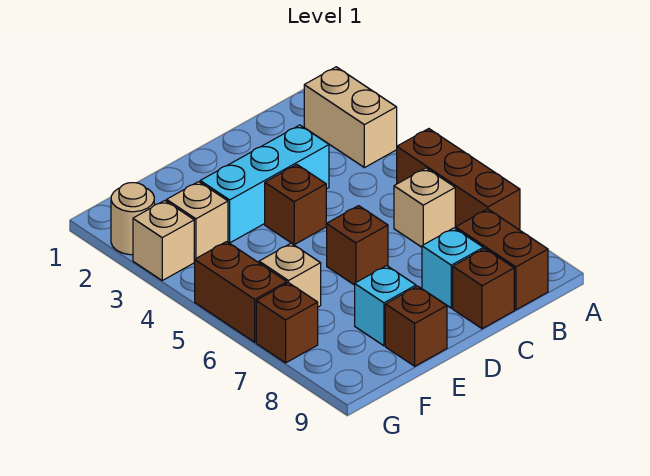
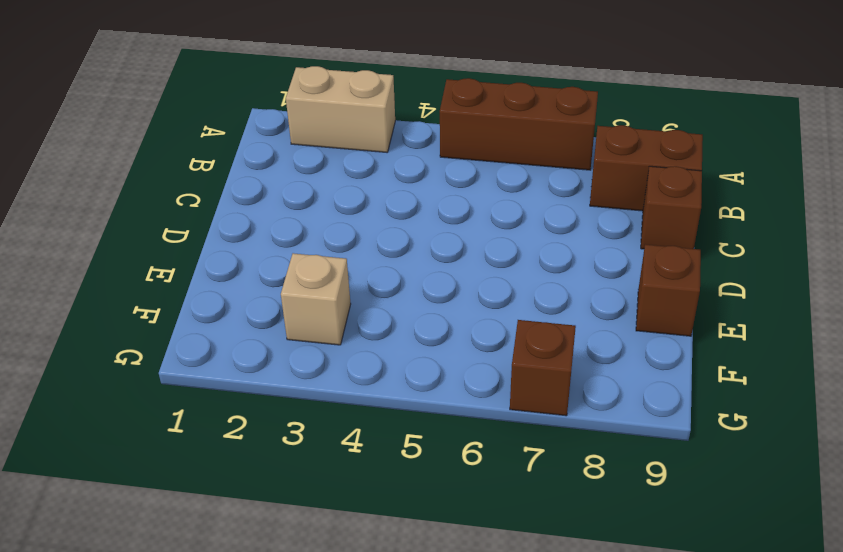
none -> tan brick B6 level 1
none -> cyan brick C3:E3 level 1
none -> cyan brick C8 level 1

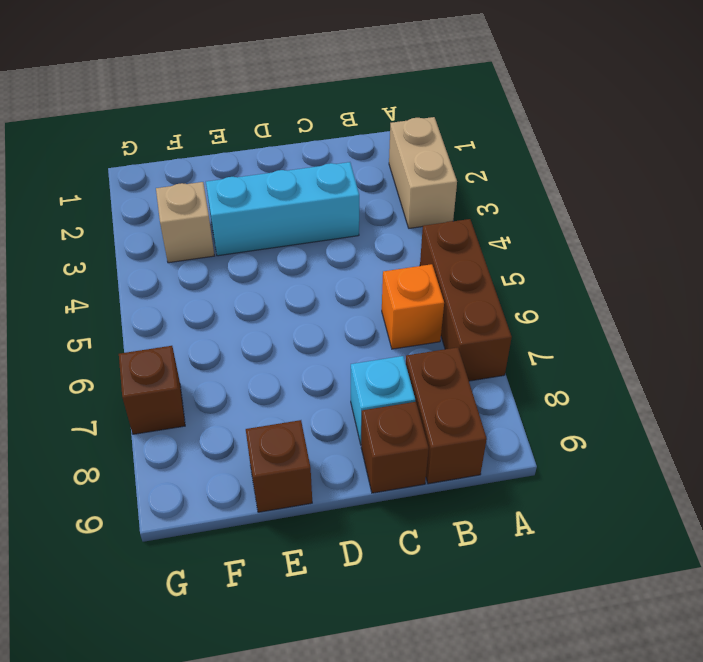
orange brick B6 level 1 -> tan brick B6 level 1
none -> brown brick D4 level 1
none -> brown brick D6 level 1
none -> cyan brick E8 level 1

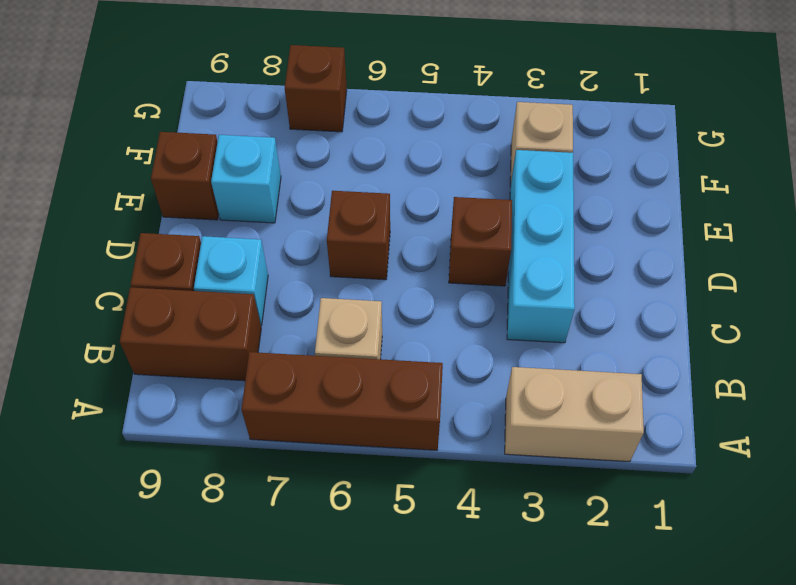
none -> tan brick F6 level 1
none -> tan round brick G2 level 1
none -> tan brick G3 level 1

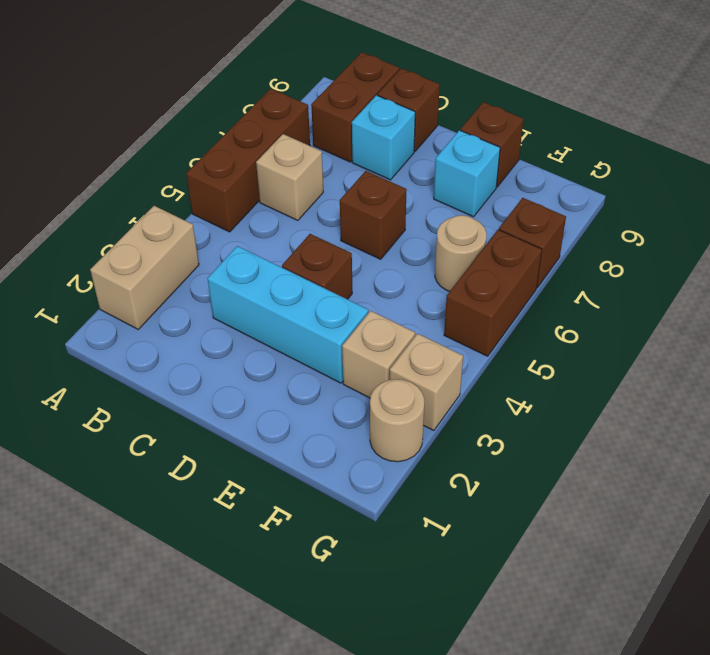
tan round brick F6 level 1 -> tan brick F6 level 1

